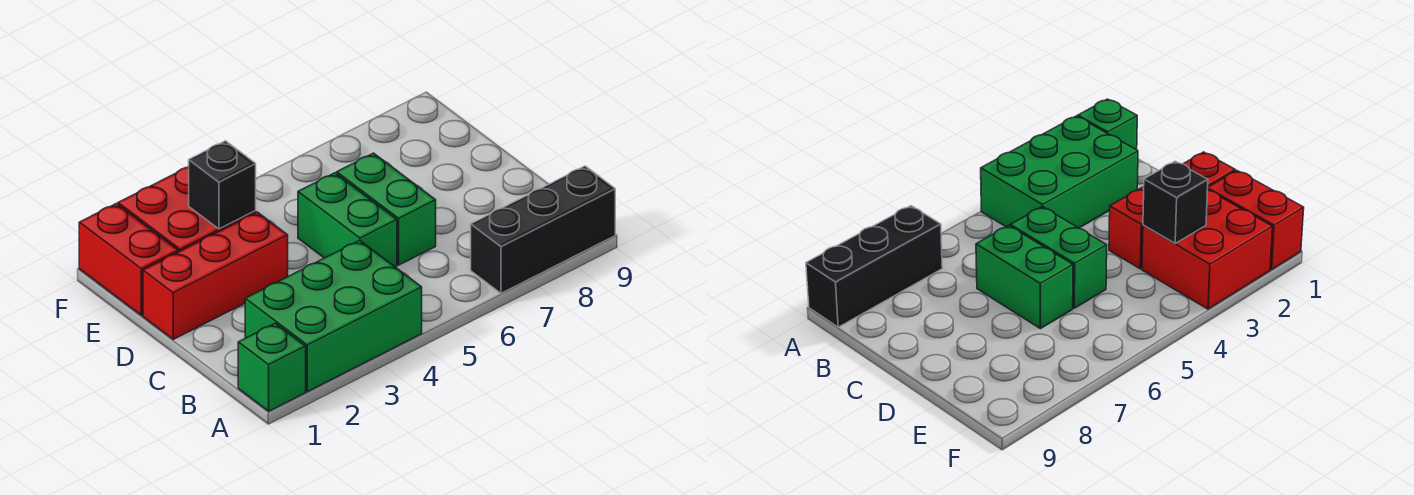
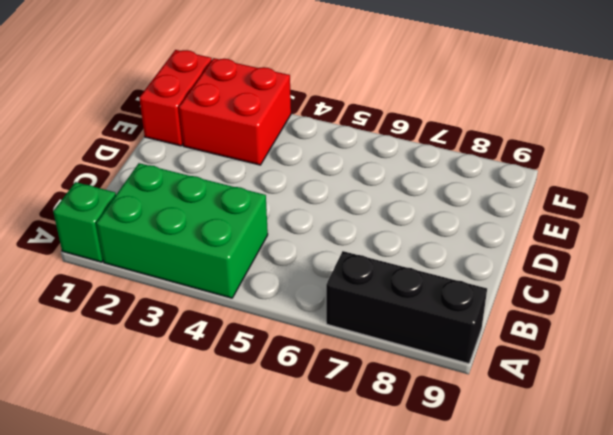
none -> green brick C5:D5 level 1
none -> green brick C6:D6 level 1

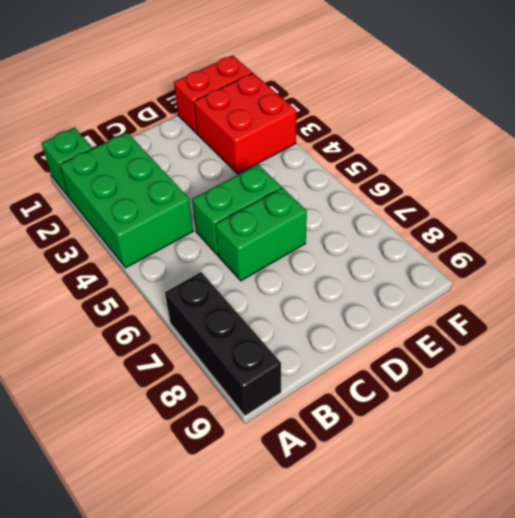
none -> red brick D1:D3 level 1
none -> black brick E3 level 2

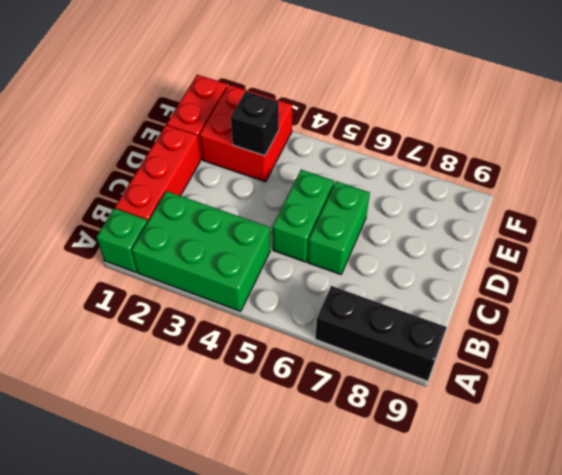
red brick B1:D1 level 1 -> red brick D1:D3 level 1

